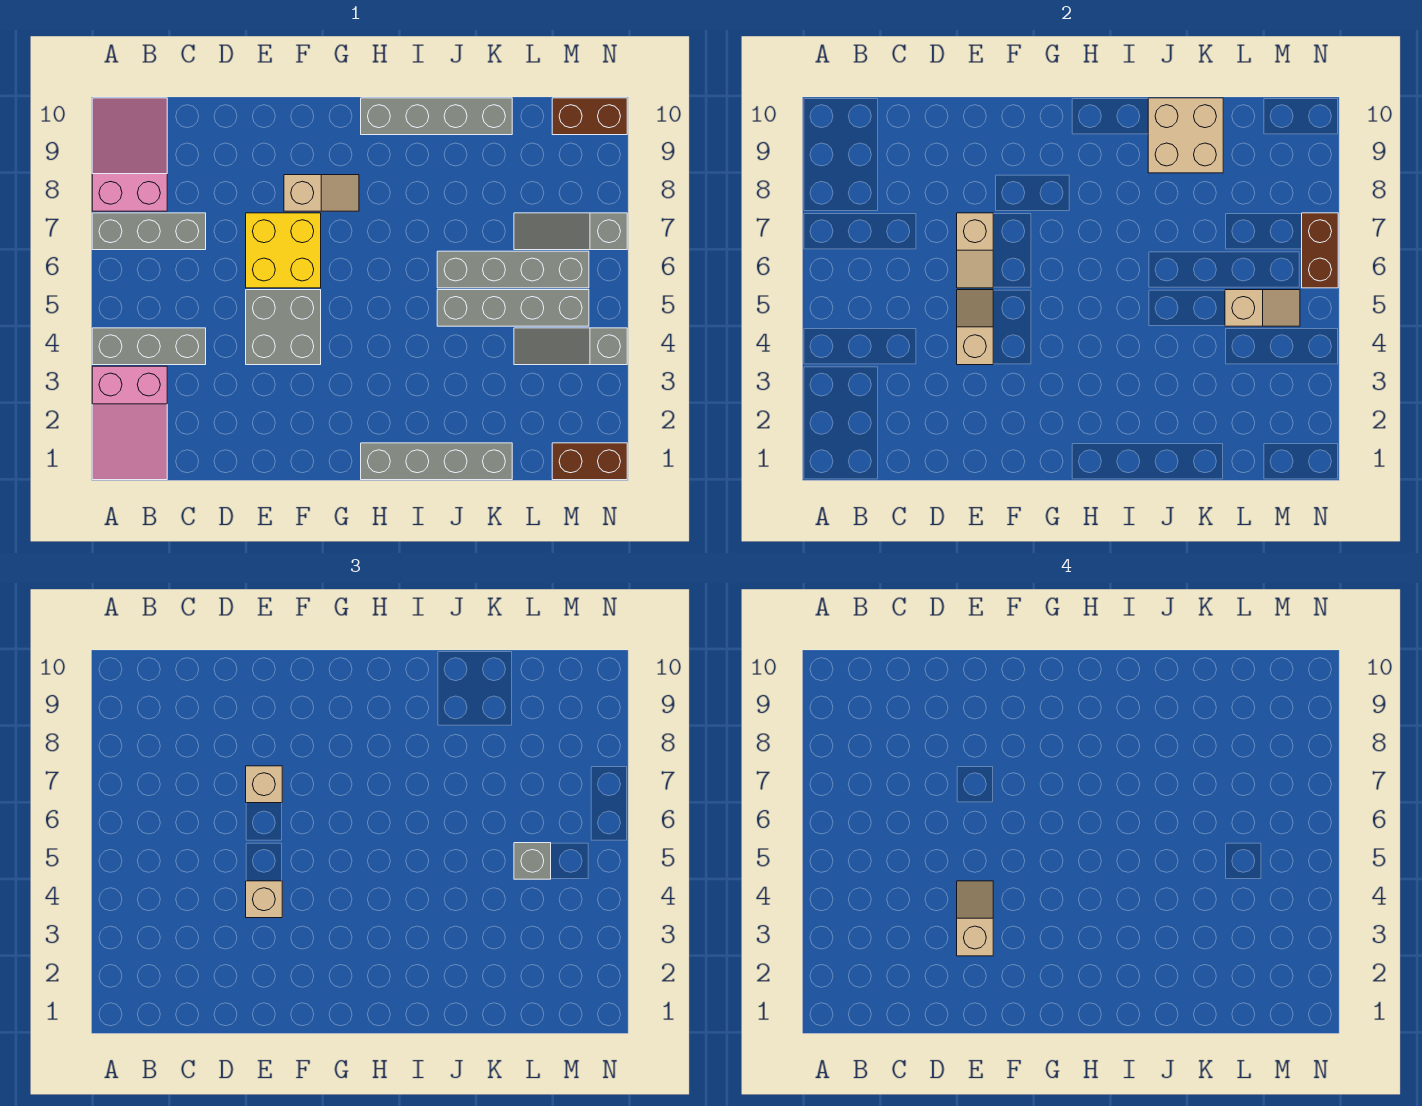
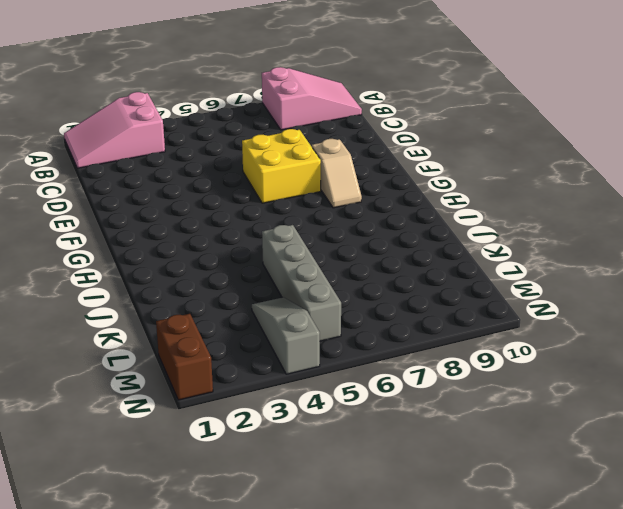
none -> grey brick A4:C4 level 1
none -> grey brick A7:C7 level 1
none -> grey brick E4:F5 level 1

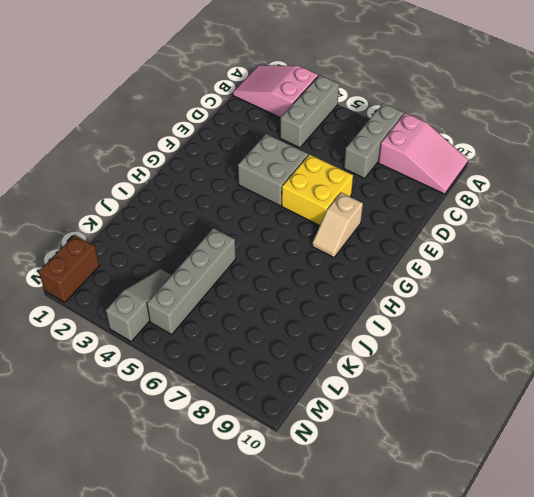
none -> grey brick H1:K1 level 1
none -> grey brick H10:K10 level 1
none -> grey brick J6:M6 level 1

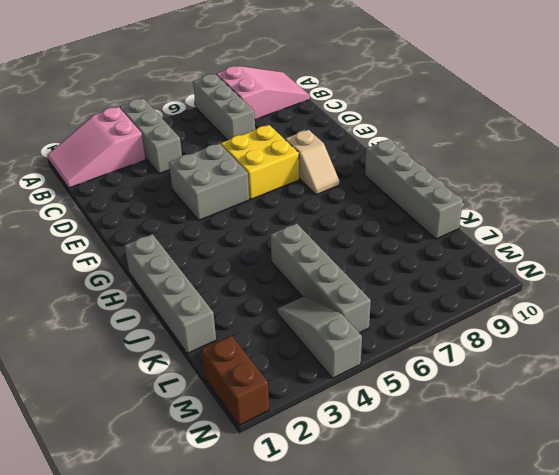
none -> grey brick J6:M6 level 1
none -> grey slope L7:N7 level 1 top N
none -> brown brick M10:N10 level 1

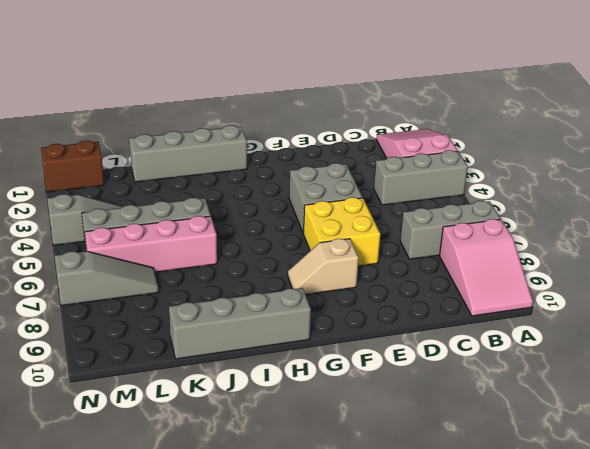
pink brick J6:M6 level 1 -> grey brick J6:M6 level 1
none -> brown brick M10:N10 level 1
none -> tan slope E4:E5 level 2 top 4
none -> tan slope E6:E7 level 2 top 7

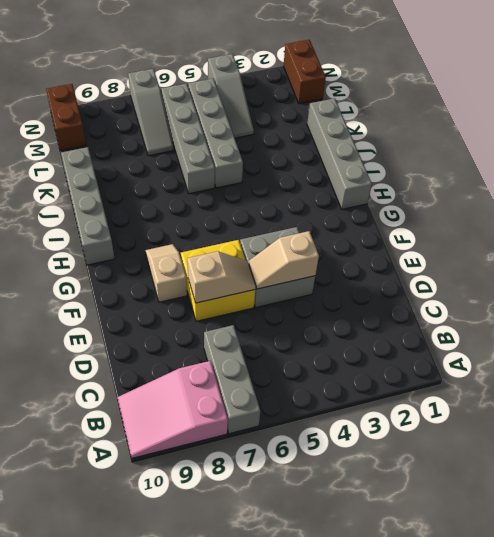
none -> pink slope A1:B3 level 1 top 3
none -> grey brick A4:C4 level 1
none -> tan brick J9:K10 level 2

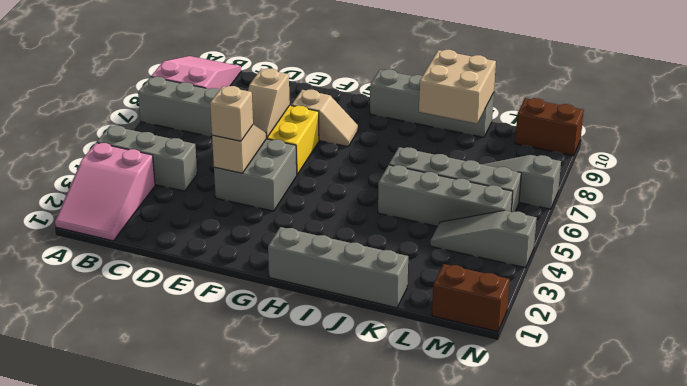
none -> tan slope L5:M5 level 2 top L
none -> brown brick N6:N7 level 2
none -> tan brick E7 level 3

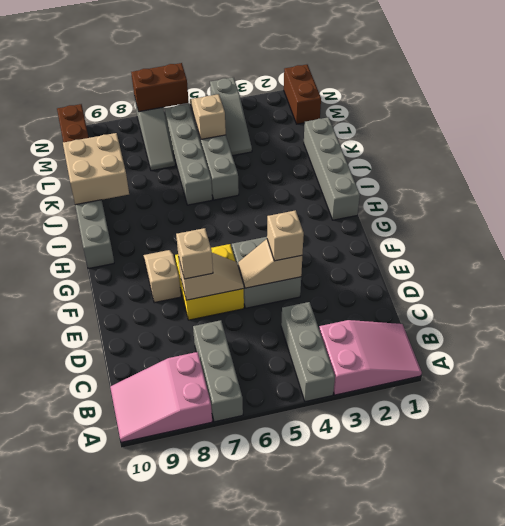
none -> grey brick L5 level 3
none -> tan slope E3:E4 level 4 top 3

